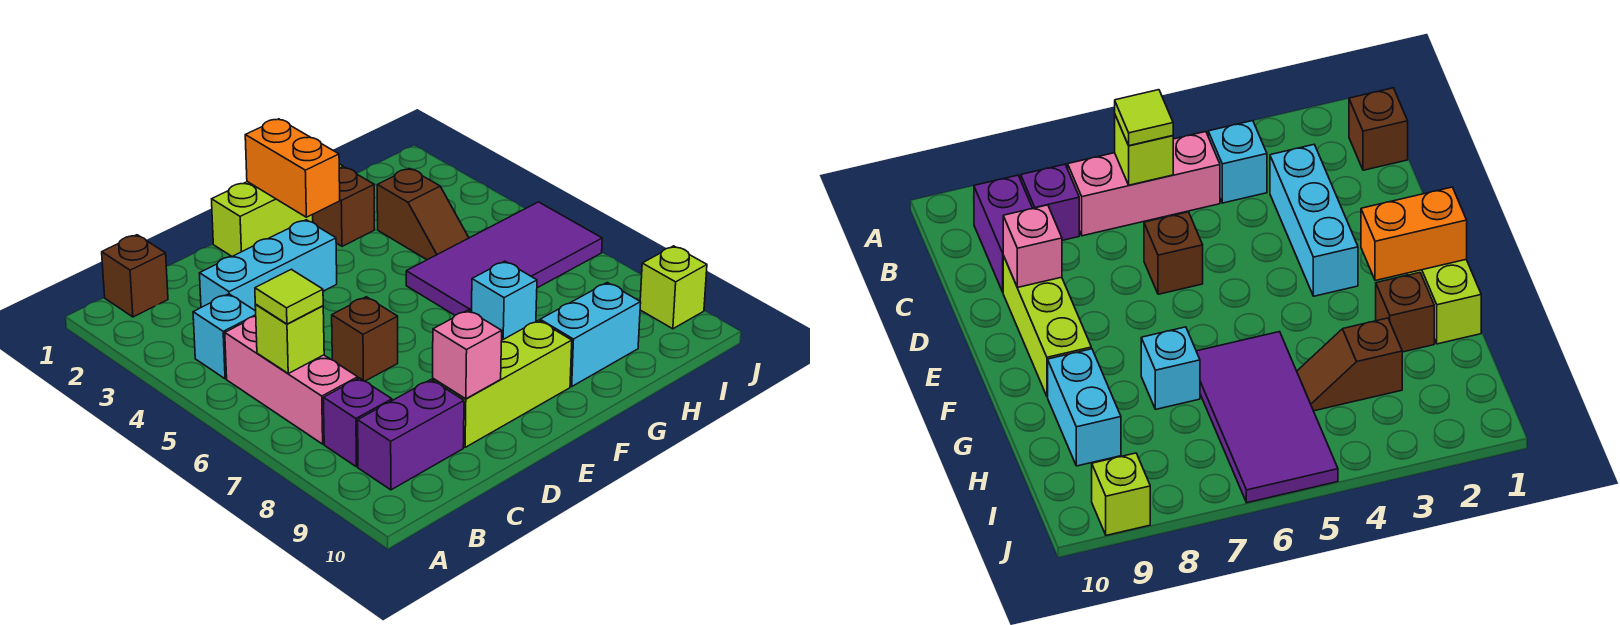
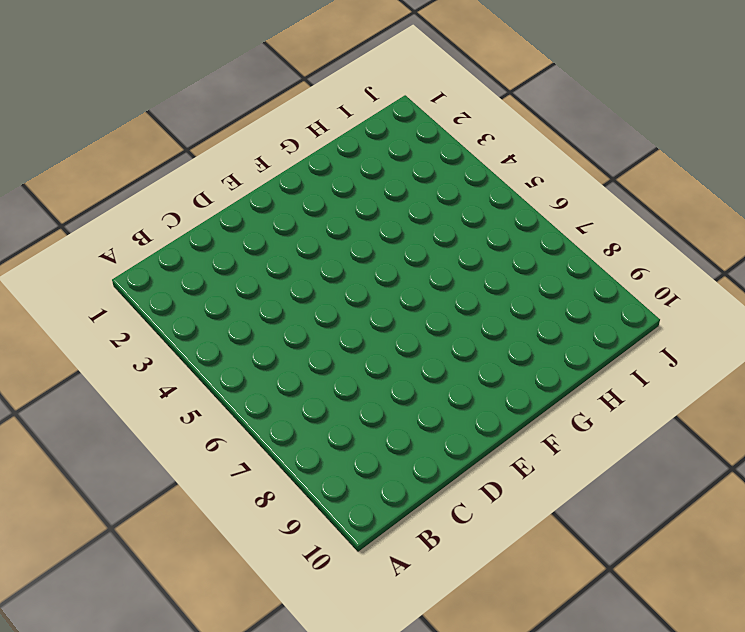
none -> brown brick B1 level 1
none -> cyan brick B4 level 1
none -> pink brick B5:B7 level 1

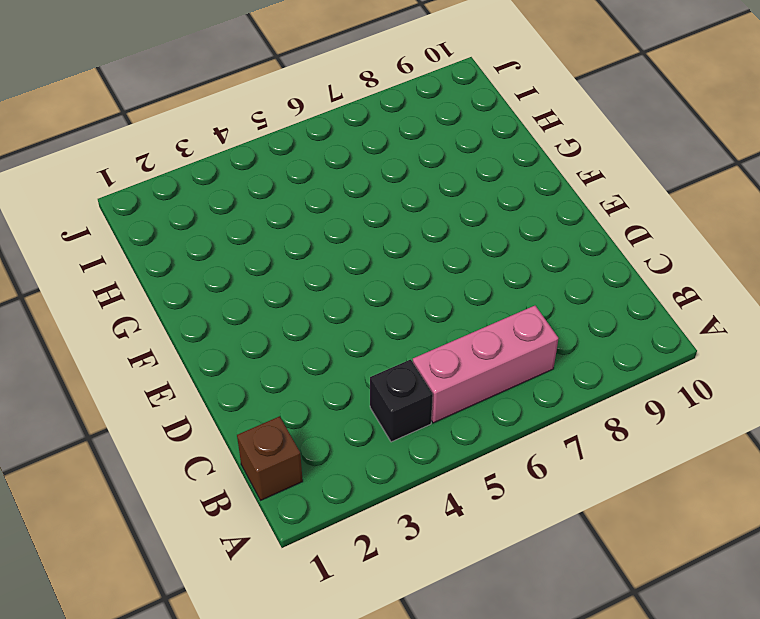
black brick B4 level 1 -> cyan brick B4 level 1
none -> purple brick B8 level 1
none -> purple brick B9:C9 level 1
none -> cyan brick C3:E3 level 1

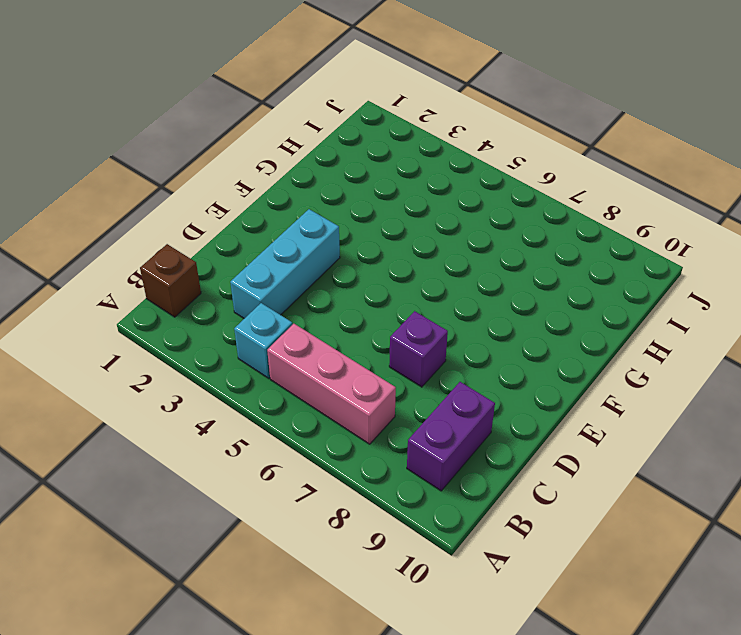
purple brick D7 level 1 -> purple brick B8 level 1
none -> brown brick D6 level 1
none -> lime brick D9:F9 level 1
none -> lime brick E1:G1 level 1

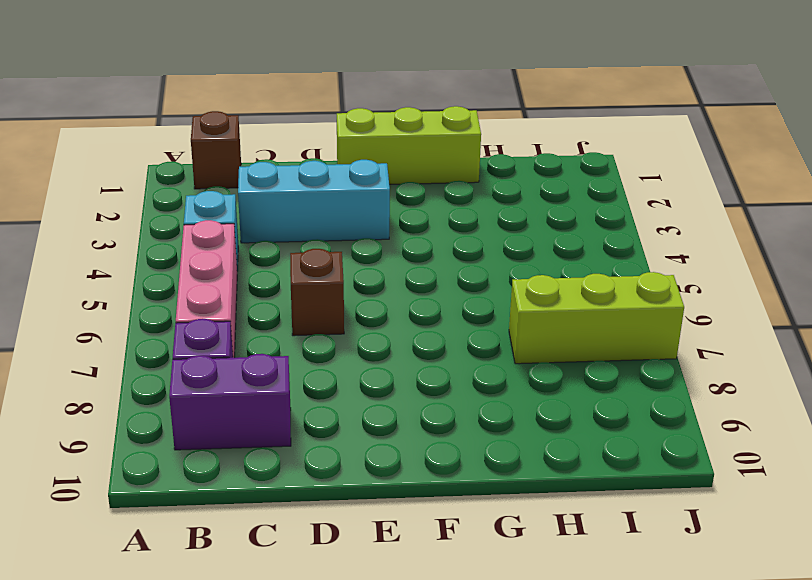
lime brick H7:J7 level 1 -> lime brick D9:F9 level 1
none -> brown brick G2 level 1
none -> purple tile G5:J6 level 1
none -> cyan brick G7 level 1

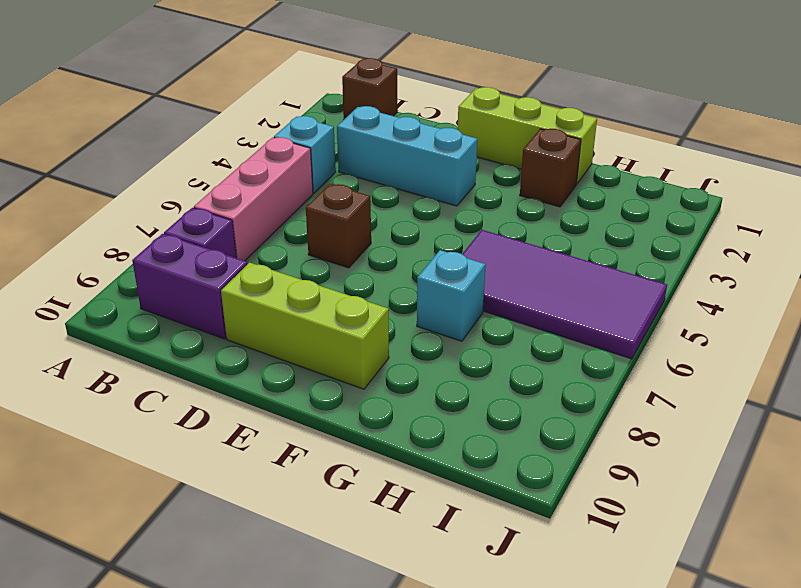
none -> cyan brick G9:H9 level 1
none -> brown slope H3:H4 level 1 top 3
none -> lime brick J9 level 1

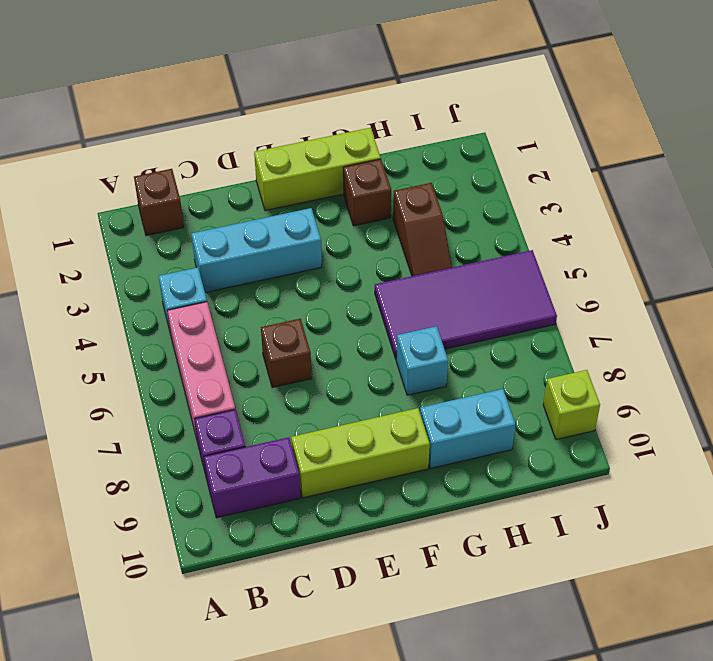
none -> lime brick B6 level 2
none -> pink brick D9 level 2
none -> orange brick F1:F2 level 2

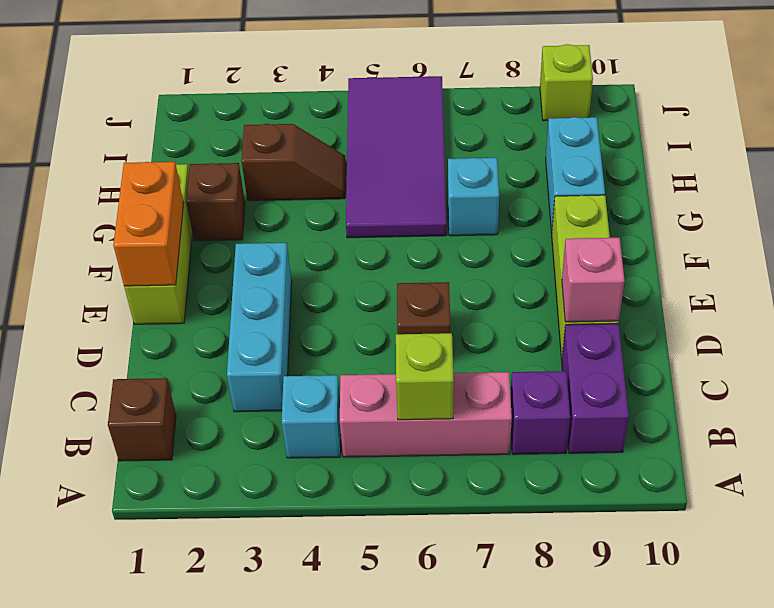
orange brick E1:F1 level 2 -> orange brick F1:F2 level 2
none -> lime tile B6 level 3

